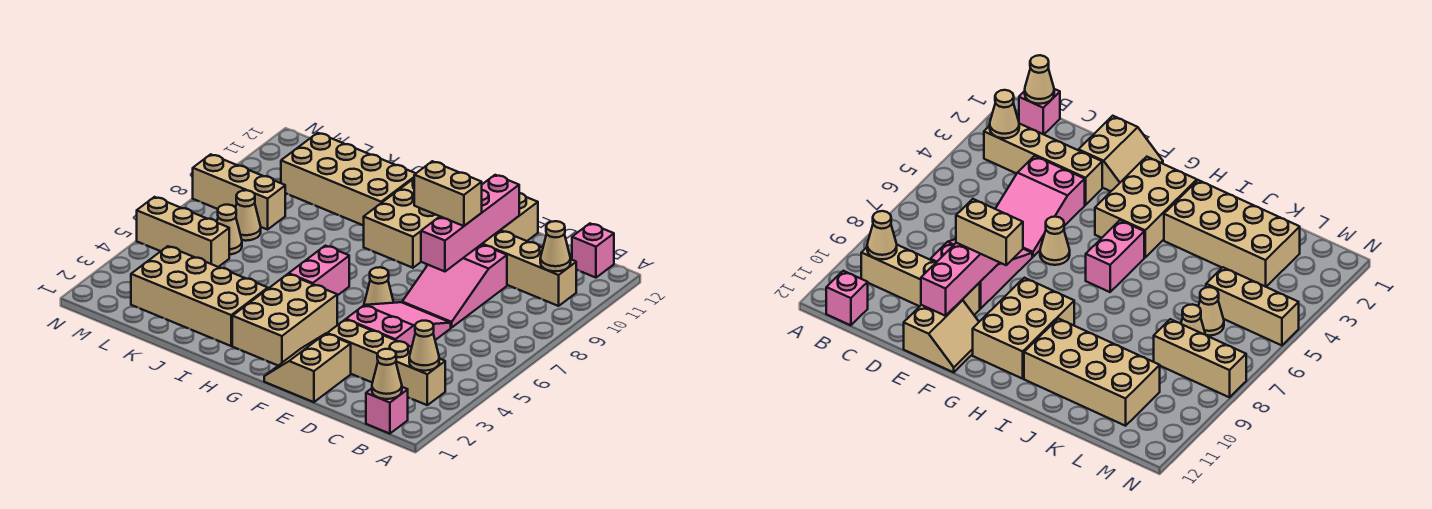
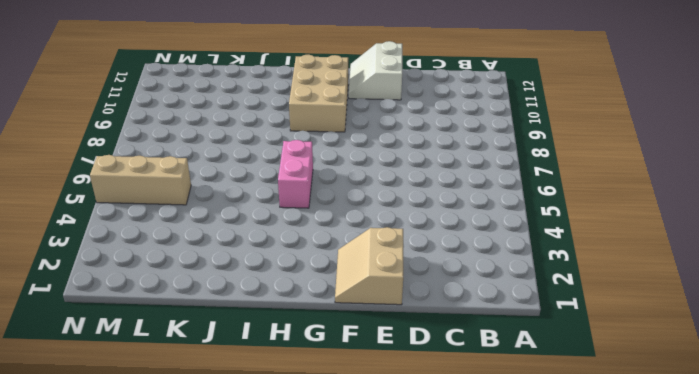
white slope E11:F12 level 1 top E -> tan slope E11:F12 level 1 top E
none -> pink brick B1 level 1
none -> tan brick B3:E3 level 1
none -> tan brick B10:E10 level 1

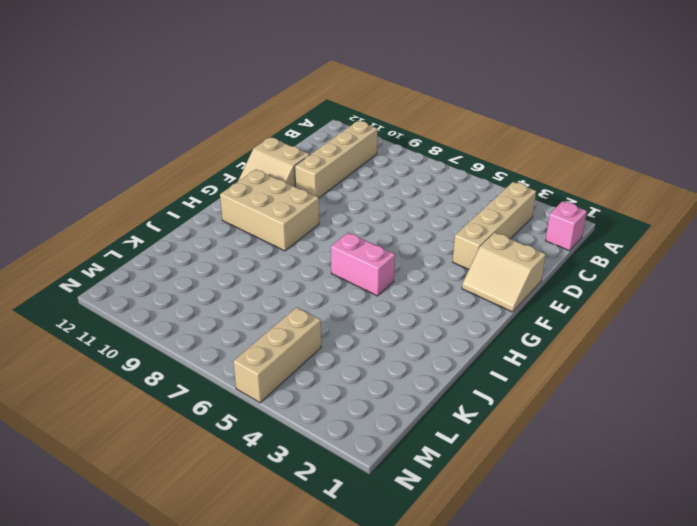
none -> pink brick B12 level 1
none -> pink slope D4:E6 level 1 top 4
none -> pink slope D7:E9 level 1 top 9

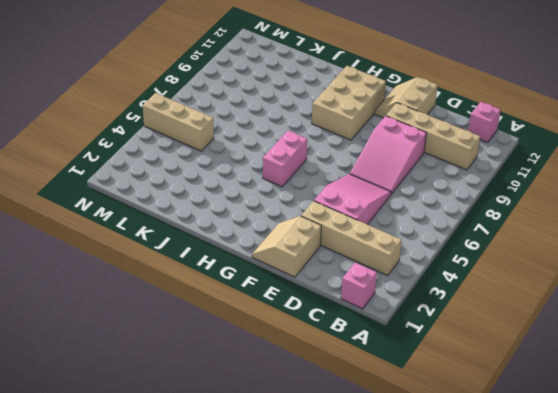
none -> tan cone F6 level 1
none -> tan brick G2:H4 level 1
none -> tan brick I2:L3 level 1

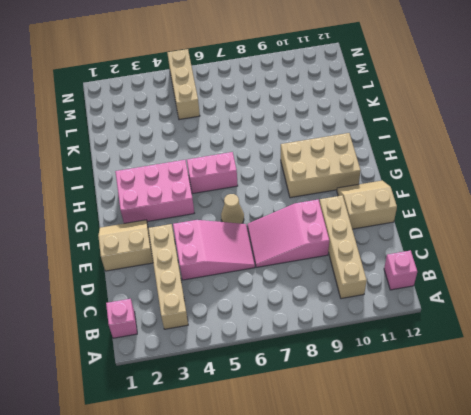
pink brick G2:H4 level 1 -> tan brick G2:H4 level 1
none -> tan brick I2:L3 level 1
none -> tan brick I10:L11 level 1
none -> tan cone L6 level 1

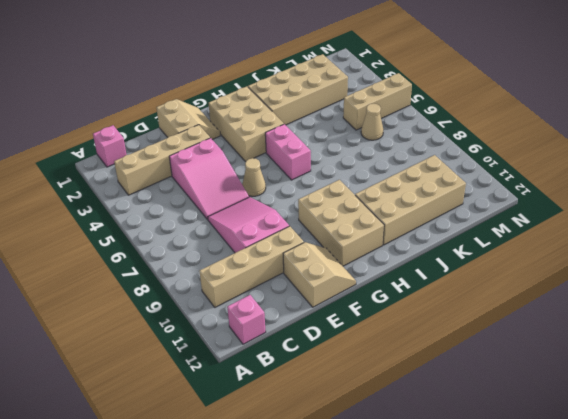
none -> tan cone L7 level 1
none -> tan brick L8:N8 level 1
none -> tan cone B1 level 2

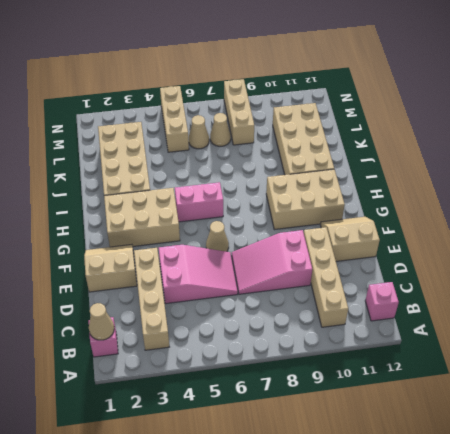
none -> tan cone B3 level 2
none -> tan cone B10 level 2
none -> pink brick E8:E11 level 2

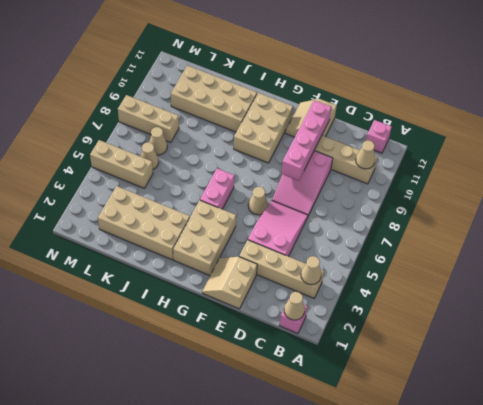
none -> tan brick E9:F9 level 3

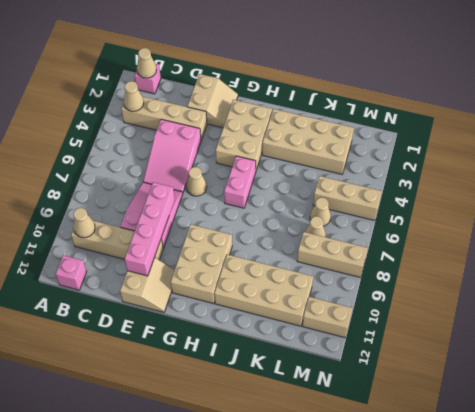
tan brick M11:N11 level 1 -> tan brick E9:F9 level 3

